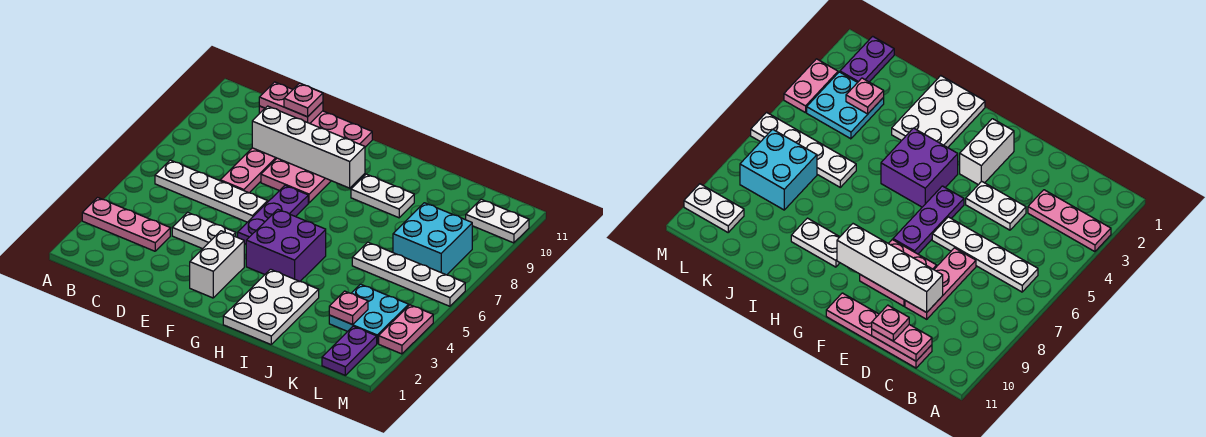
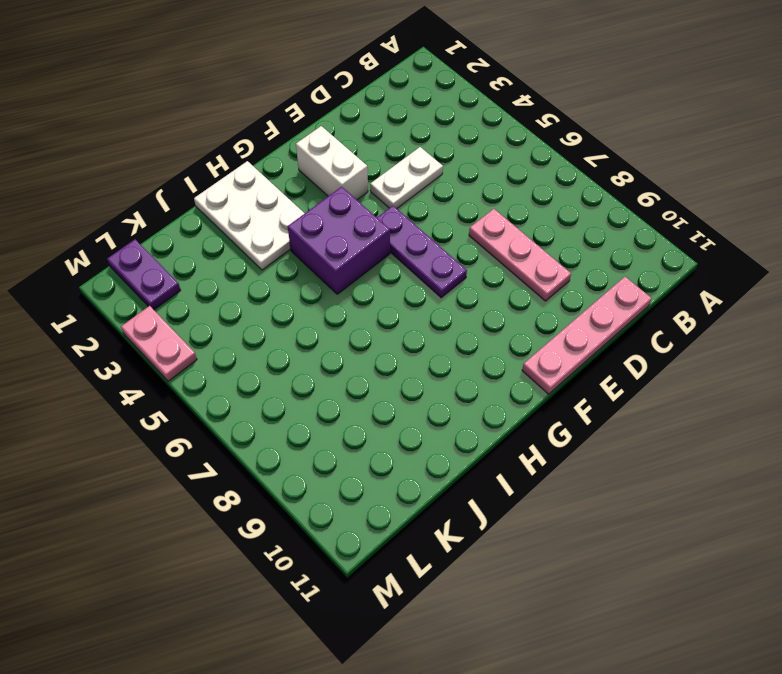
none -> pink plate A3:C3 level 1
none -> white plate B6:E6 level 1
none -> pink plate E8:F9 level 1

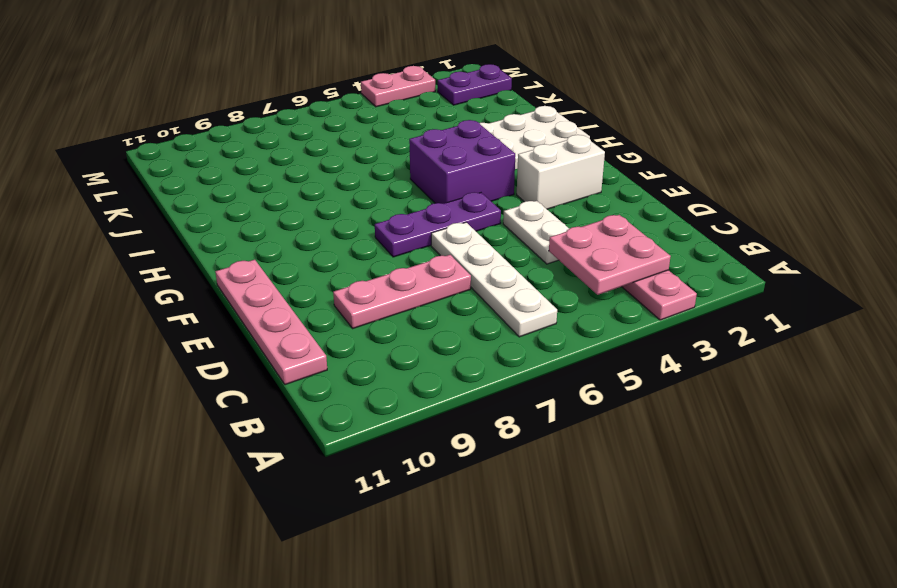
pink plate B3:C4 level 2 -> pink plate E8:F9 level 1
none -> white plate H9:I9 level 1
none -> white plate J6:M6 level 1
none -> cyan plate K3:L4 level 1

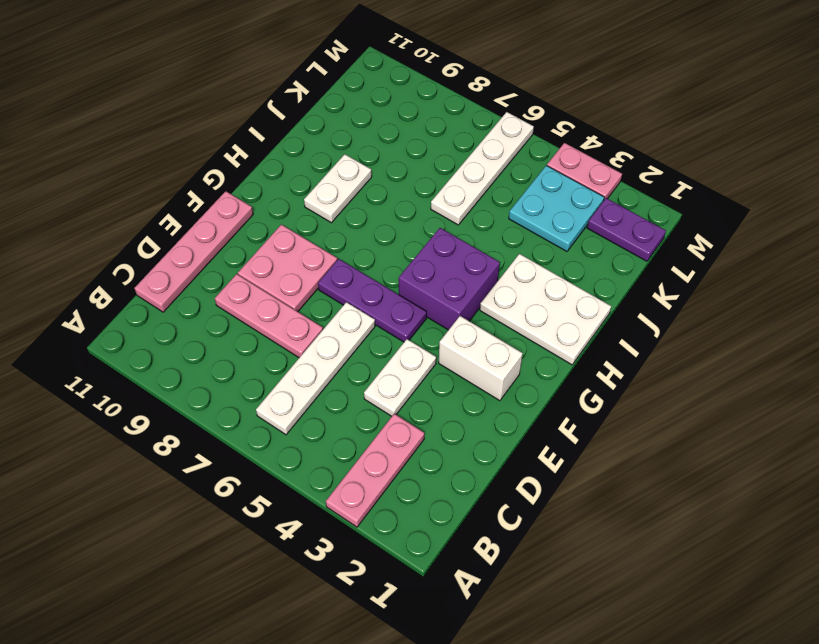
none -> cyan brick K7:L8 level 1
none -> white plate L10:M10 level 1
none -> pink plate C11:D11 level 2

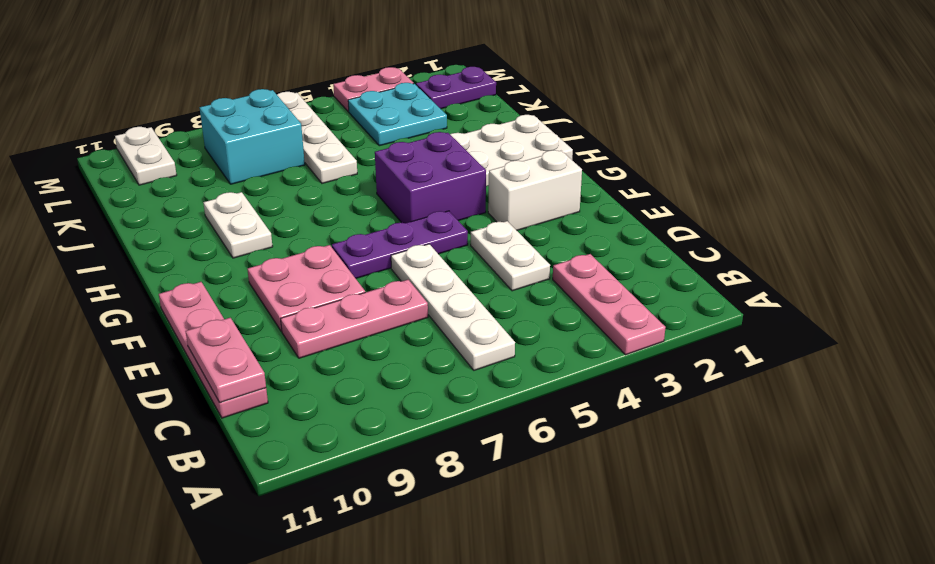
none -> white brick D9:G9 level 2
none -> pink plate K3 level 2
none -> pink plate D11 level 3

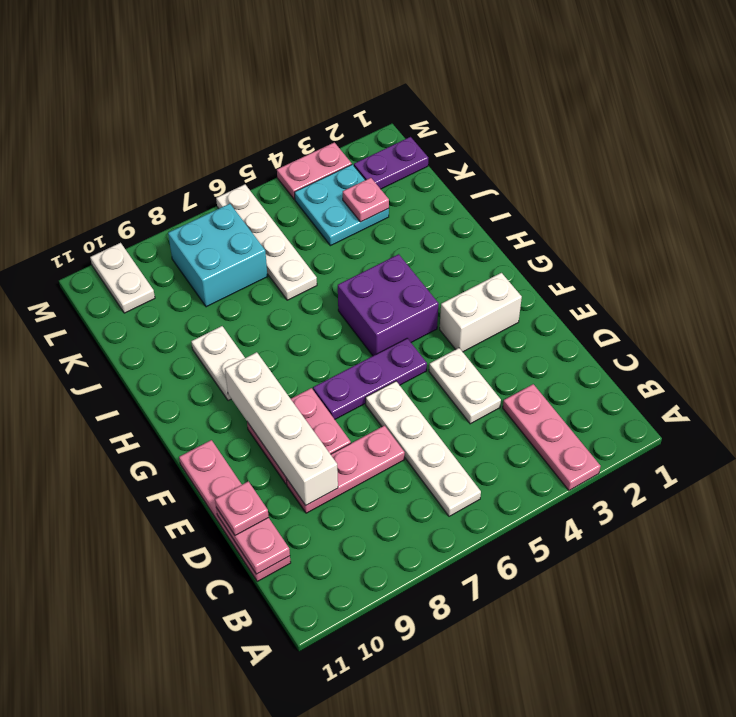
none -> white plate H1:I3 level 1

